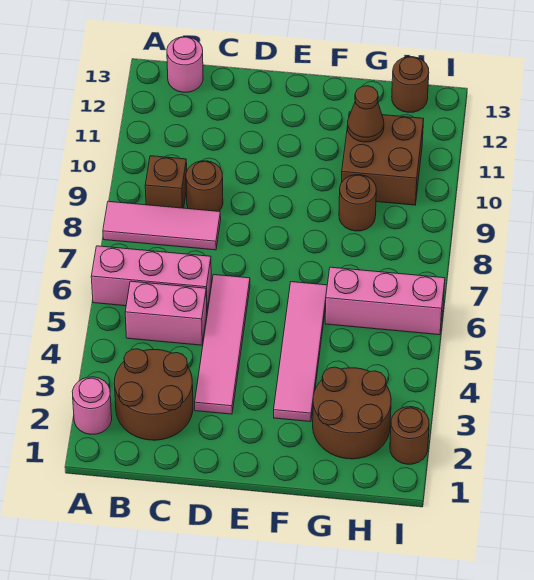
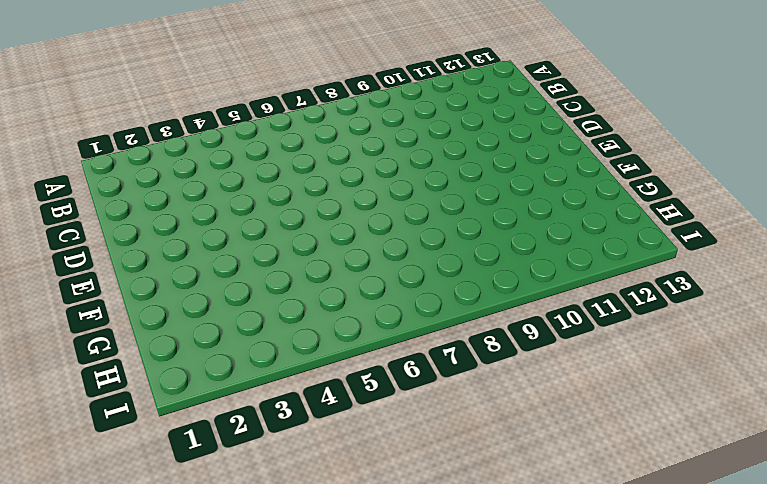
none -> pink round brick A2 level 1
none -> pink brick A6:C6 level 1
none -> pink tile A8:C8 level 1

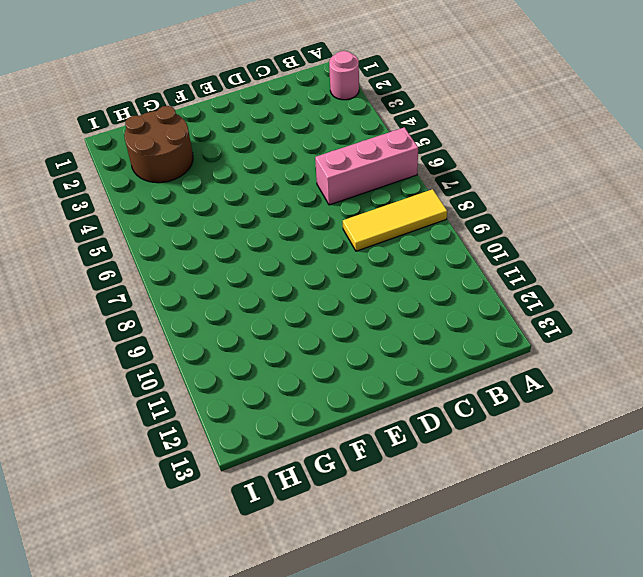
yellow tile A8:C8 level 1 -> pink tile A8:C8 level 1
none -> brown round brick B2:C3 level 1
none -> pink brick B5:C5 level 1
none -> brown brick B9 level 1

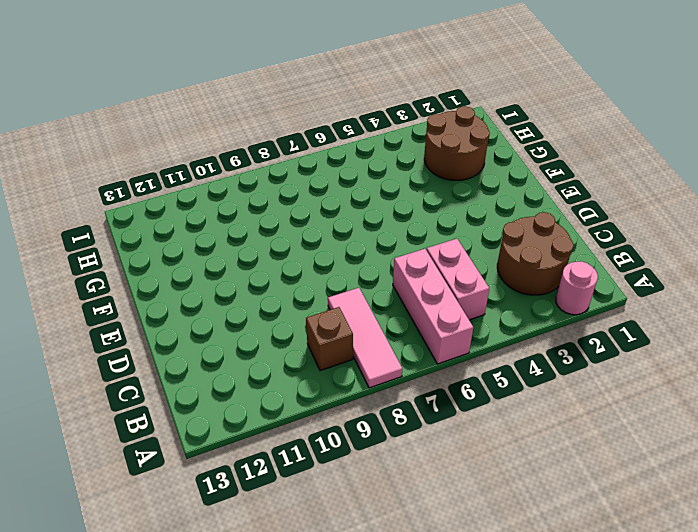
none -> pink round brick B13 level 1
none -> brown round brick C9 level 1
none -> pink tile D3:D6 level 1

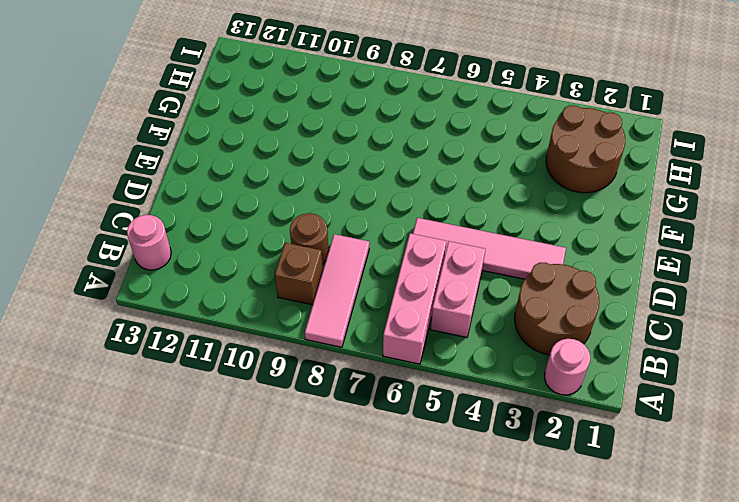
none -> pink tile F3:F6 level 1
none -> pink brick G6:I6 level 1
none -> brown round brick G9 level 1

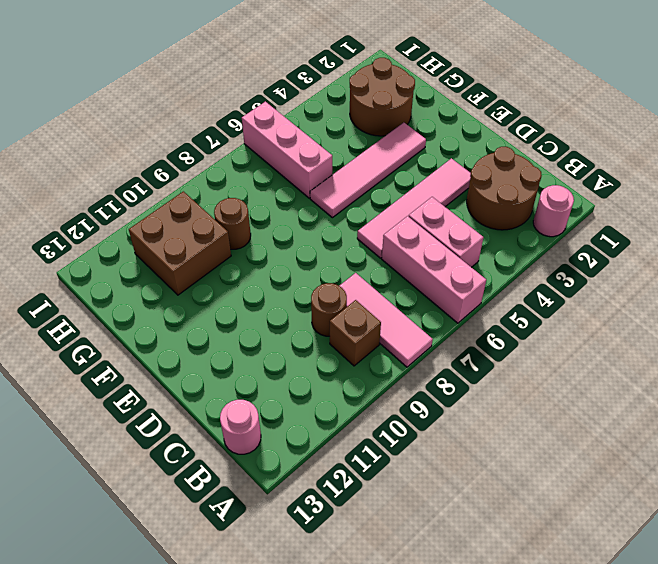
none -> brown round brick H13 level 1
none -> brown round brick I2 level 1
none -> brown cone G11 level 2

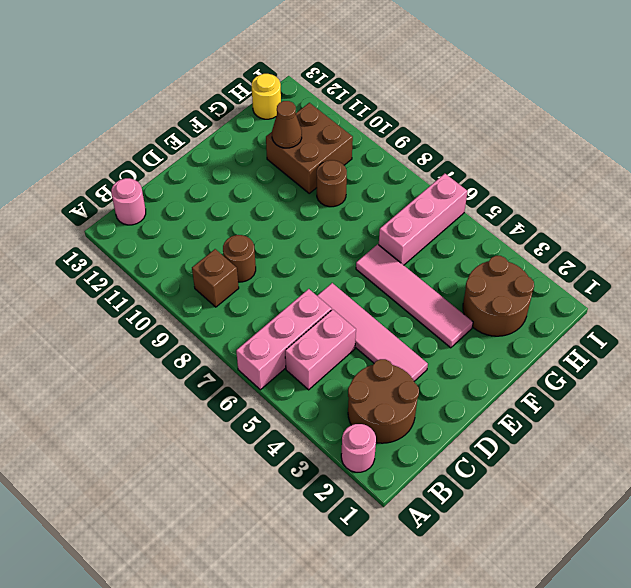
yellow round brick H13 level 1 -> brown round brick H13 level 1
none -> pink tile A8:C8 level 1
none -> brown round brick I2 level 1

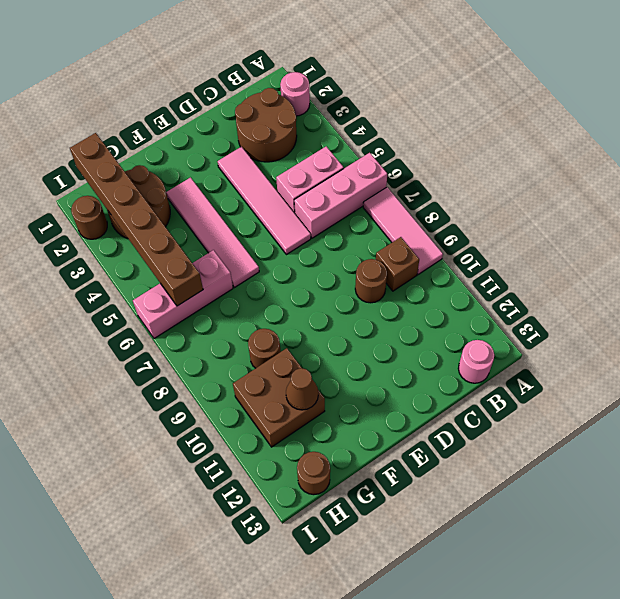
pink tile A7:A9 level 1 -> pink tile A8:C8 level 1
brown brick H1:H6 level 2 -> none

